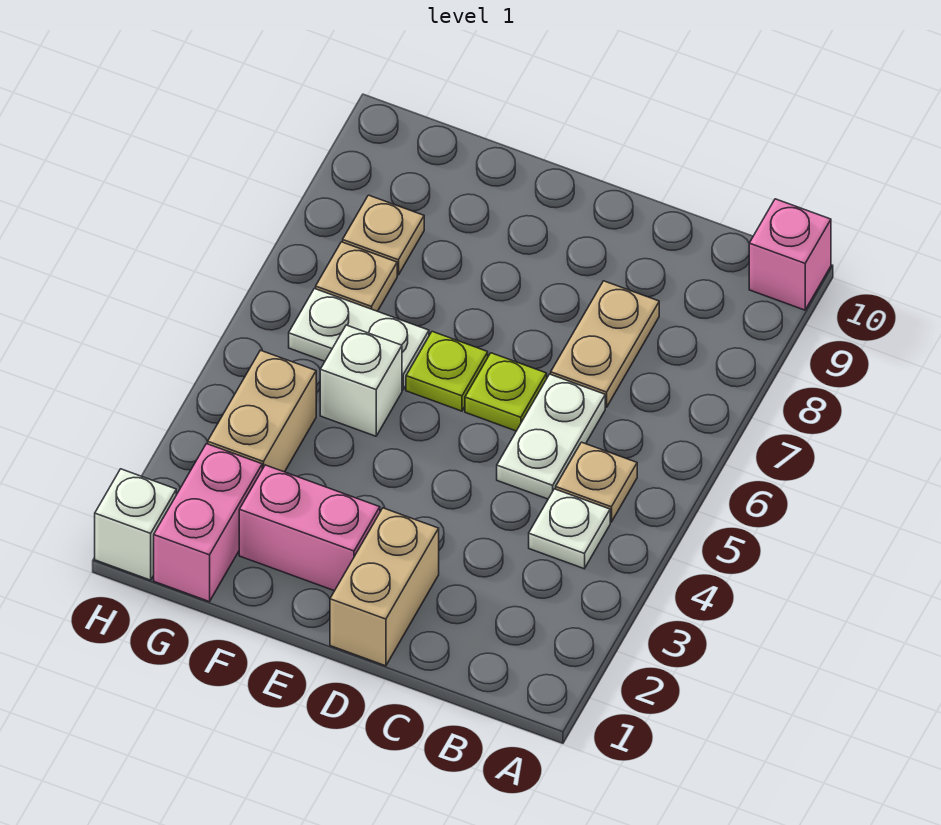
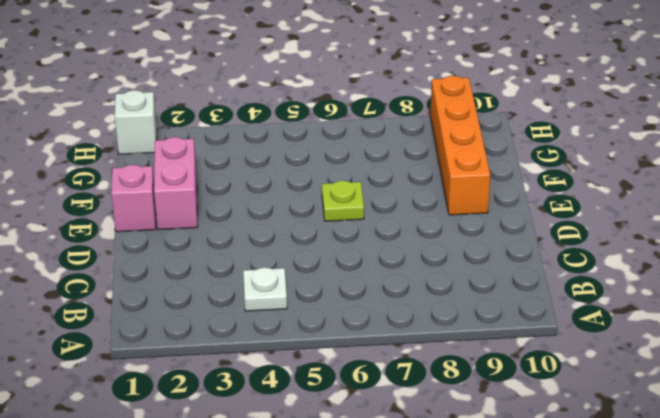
pink brick E1 level 1 -> pink brick A10 level 1
orange brick E9:H9 level 1 -> none
none -> tan plate B5 level 1
none -> white plate C5:C6 level 1
none -> tan plate C7:C8 level 1

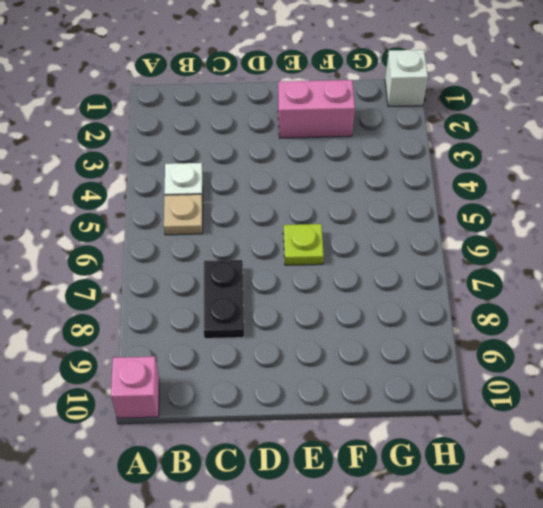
black plate C7:C8 level 1 -> tan plate C7:C8 level 1
none -> white plate C5:C6 level 1
none -> tan brick D1:D2 level 1
none -> lime plate D6 level 1

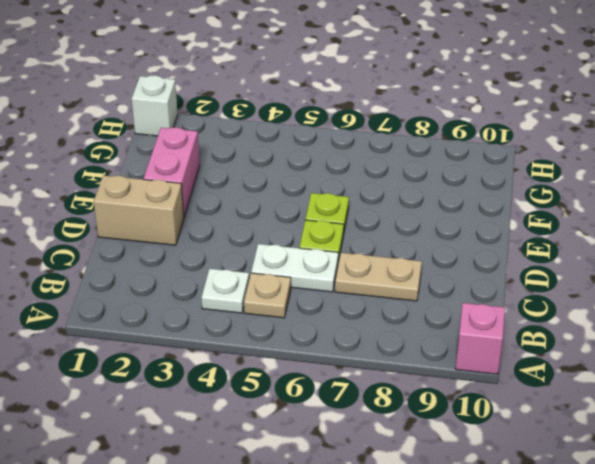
none -> white brick F5 level 1
none -> white plate F6:G6 level 1
none -> pink brick G1:G2 level 1

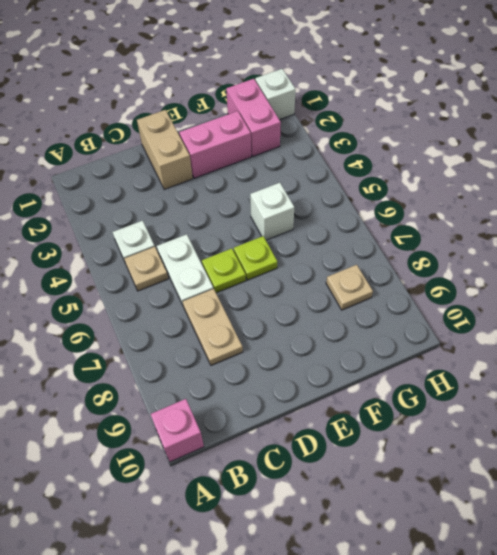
none -> white plate F6:G6 level 1
none -> tan brick G3:G4 level 1
none -> tan plate G7 level 1

